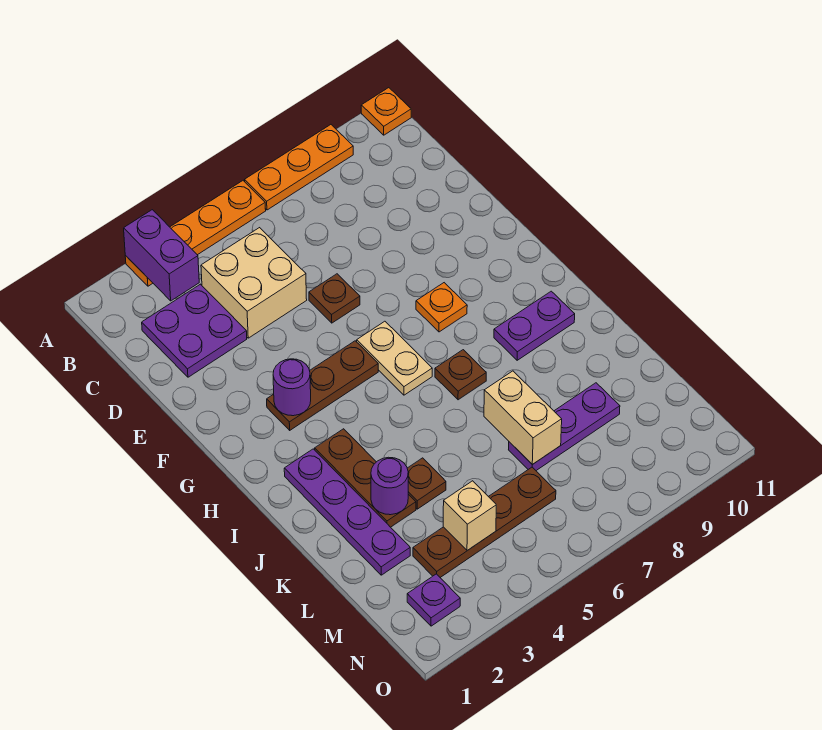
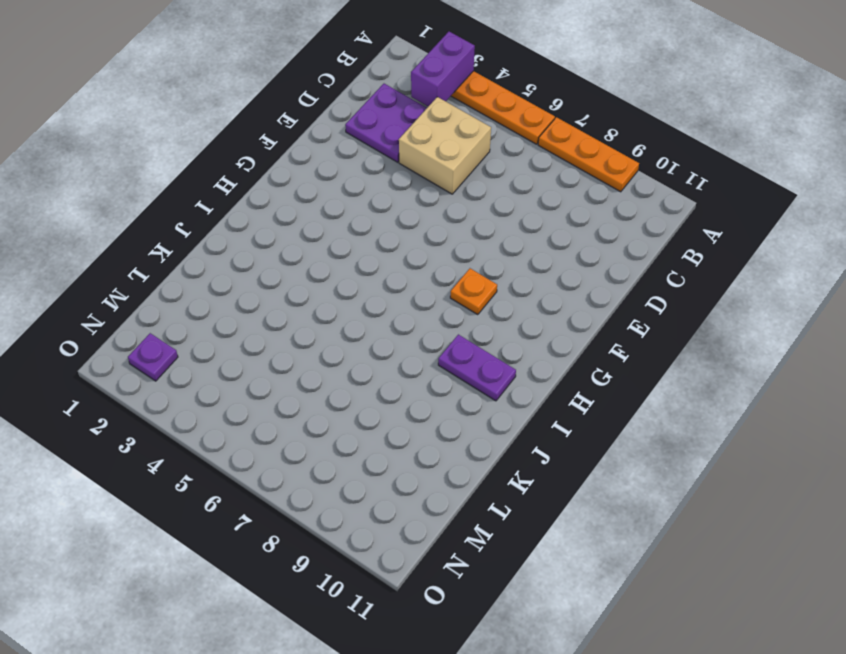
none -> orange plate A11 level 1
none -> brown plate E6 level 1
none -> brown plate G3:G5 level 1

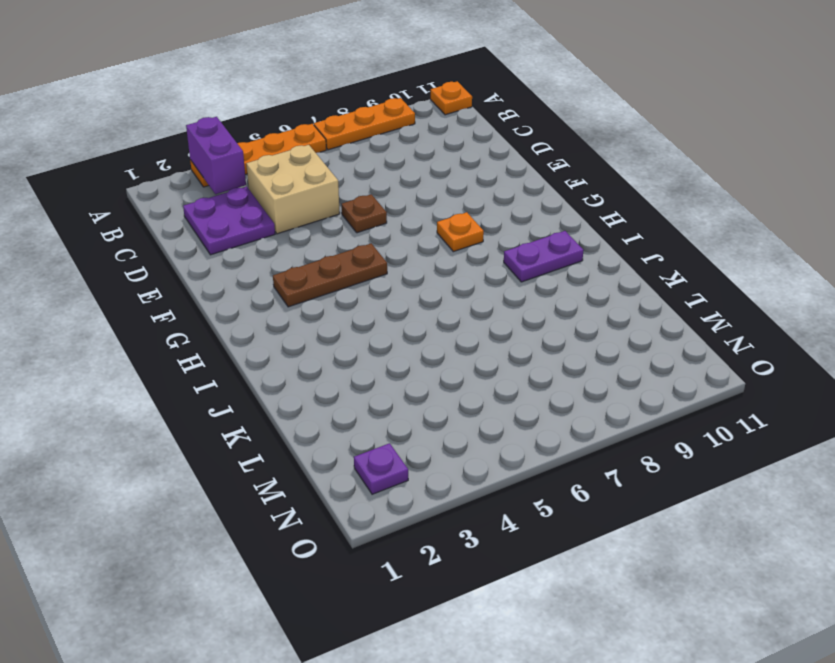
none -> tan plate G6:H6 level 1
none -> purple plate I2:L2 level 1
none -> brown plate I3:K3 level 1

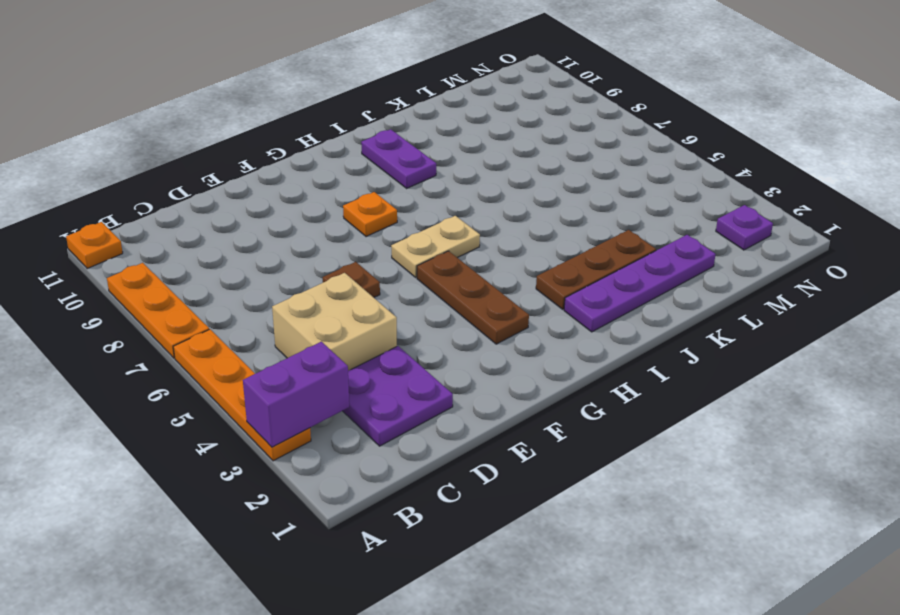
none -> brown plate I7 level 1
none -> brown plate K4 level 1
none -> purple plate L7:L9 level 1

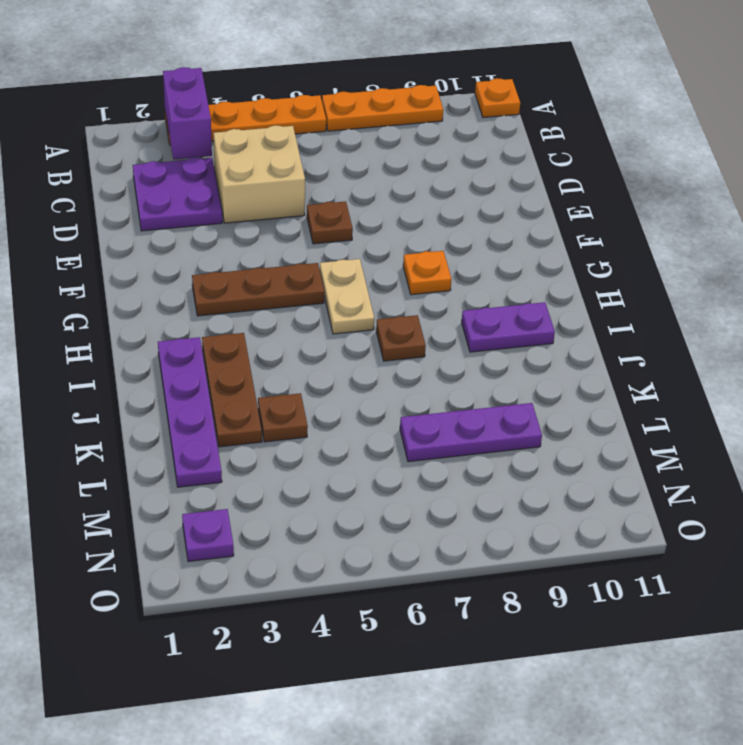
none -> brown plate M3:M6 level 1
none -> purple round brick G3 level 2
none -> purple round brick K3 level 2

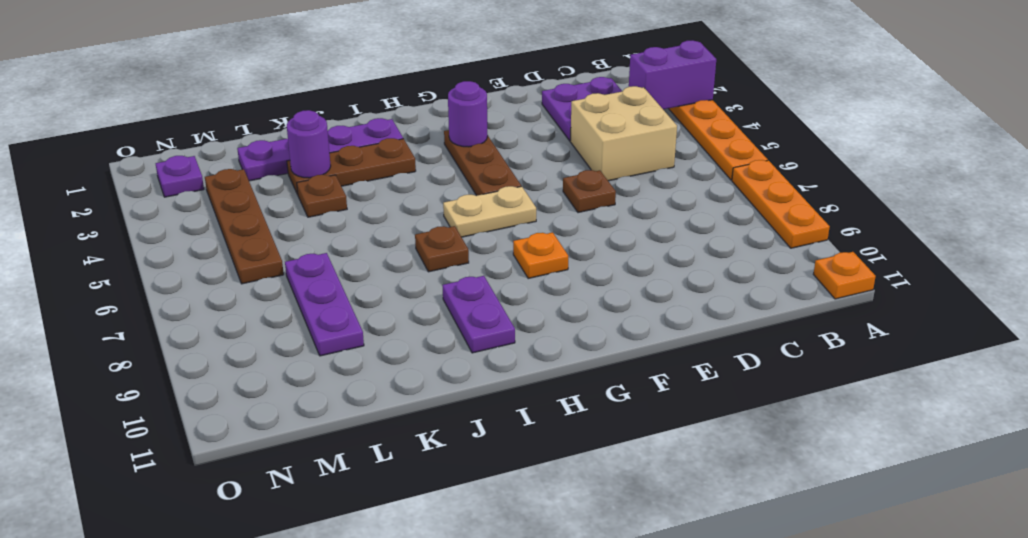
none -> tan brick K7:L7 level 2
none -> tan brick M4 level 2

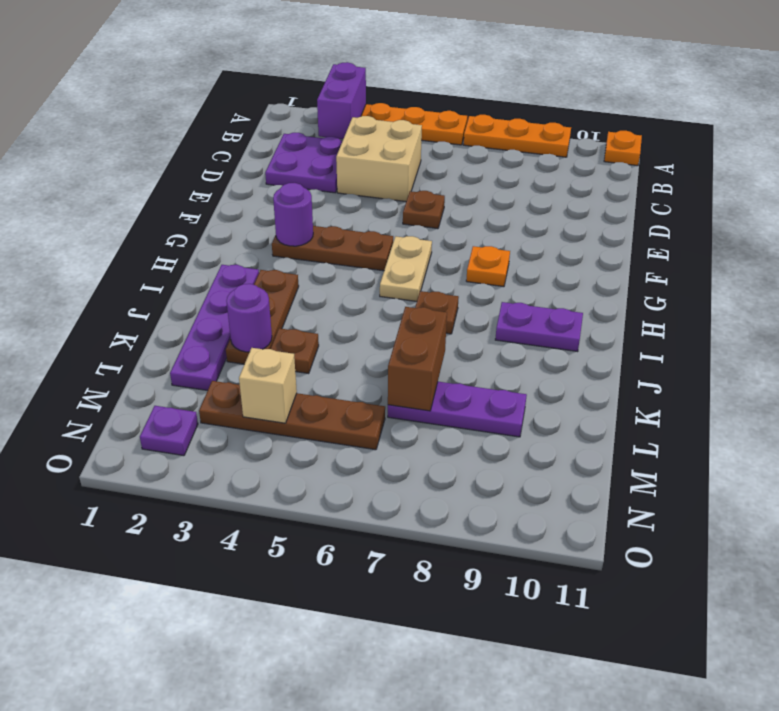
brown brick K7:L7 level 2 -> tan brick K7:L7 level 2

